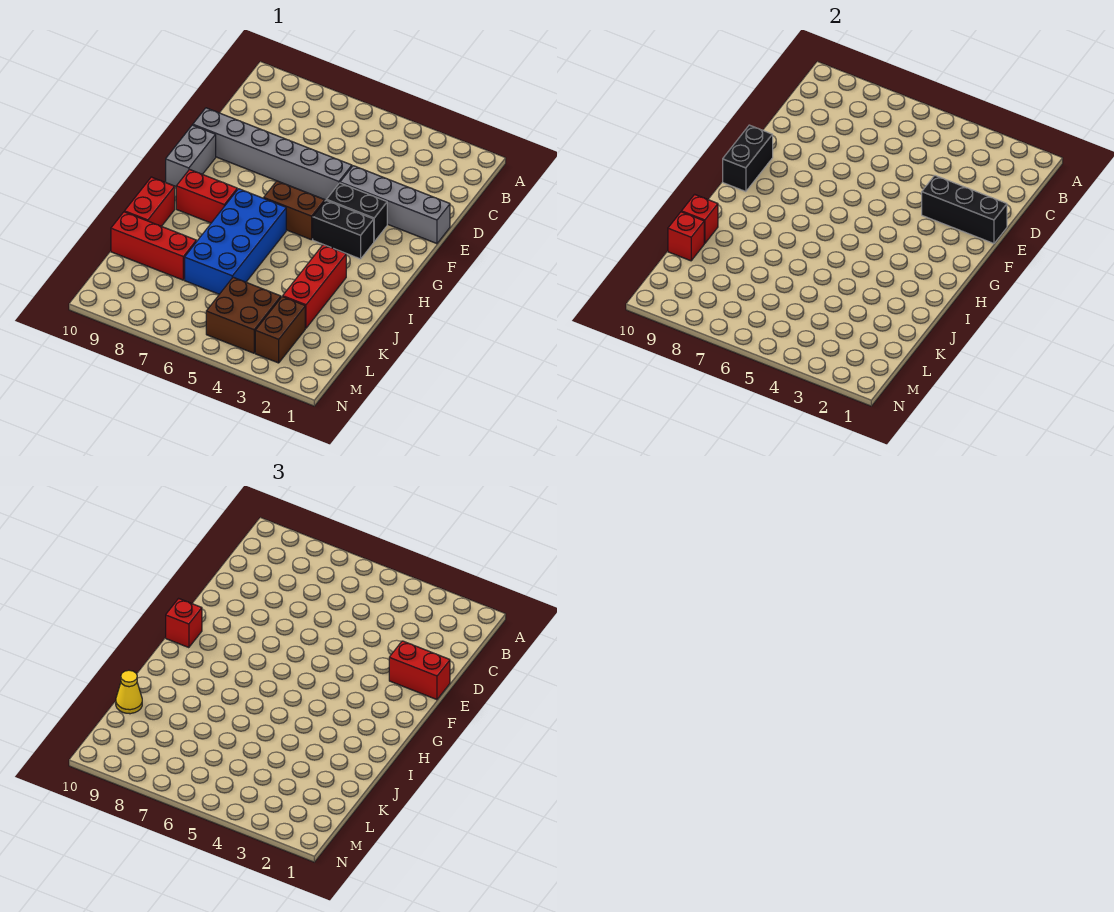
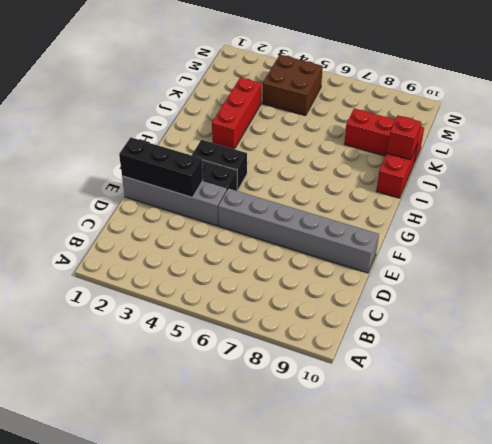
none -> grey brick F10:G10 level 1
none -> brown brick G5:G6 level 1
none -> blue brick H6:K7 level 1

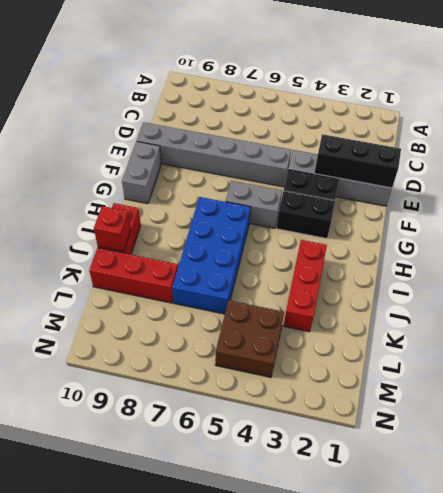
grey brick G5:G6 level 1 -> brown brick G5:G6 level 1
none -> red brick H8:H9 level 1
none -> brown brick L3:M3 level 1
none -> black brick F10:G10 level 2

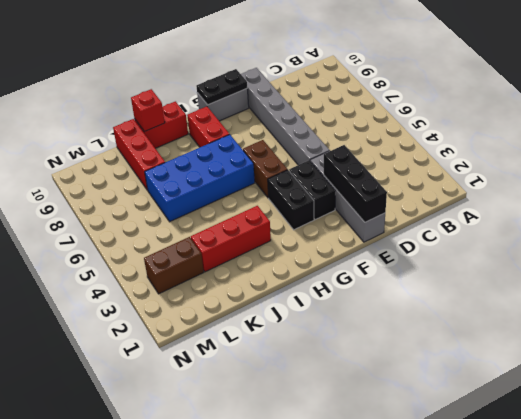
black plate F10:G10 level 2 -> black brick F10:G10 level 2
none -> brown brick L4:M5 level 1
none -> red brick K10 level 2
none -> red brick E1:E2 level 3

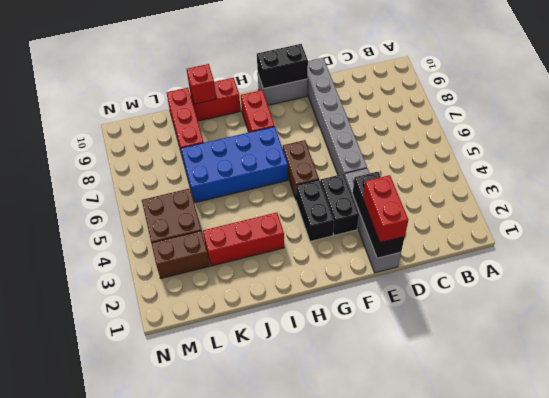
none -> red brick K10 level 2
none -> red brick G10 level 3
none -> yellow cone K10 level 3

